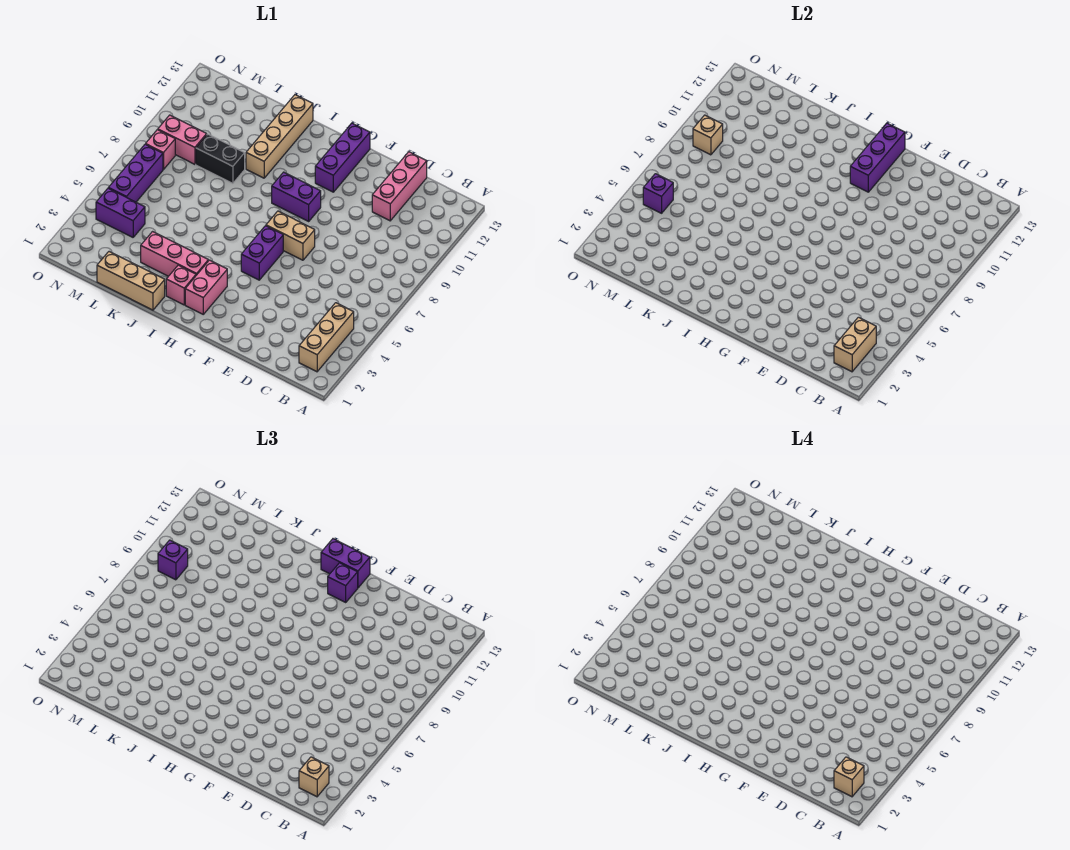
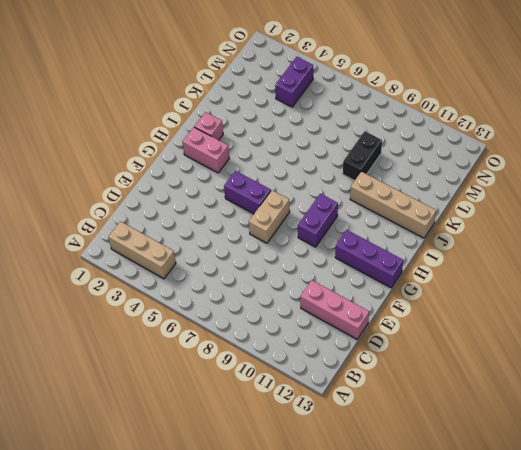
none -> pink brick I3:K3 level 1
none -> tan brick J1:L1 level 1
none -> pink brick M9:N9 level 1

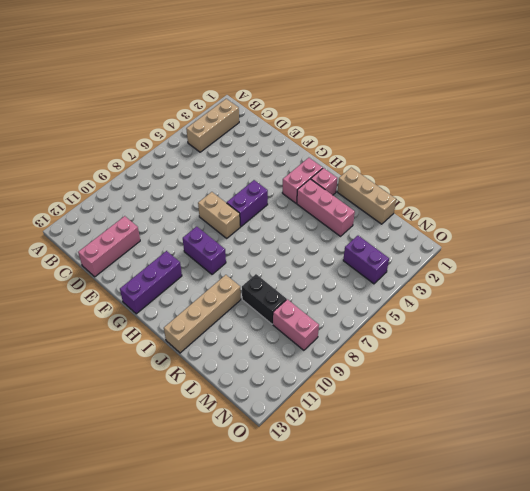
none -> purple brick N5:N7 level 1
none -> pink brick N8 level 1
none -> tan brick B2:B3 level 2

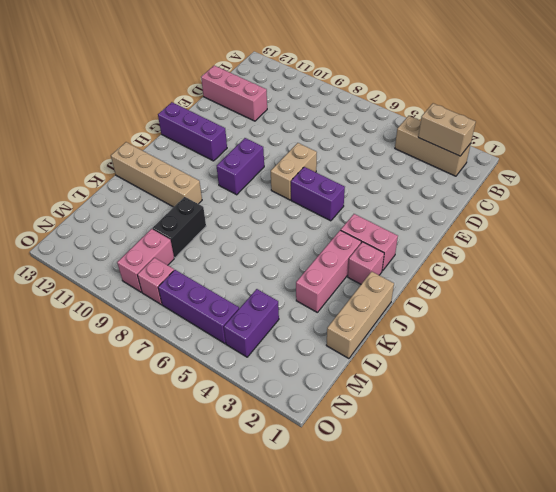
none -> purple brick G11:G13 level 2
none -> purple brick N5 level 2
none -> tan brick N9 level 2

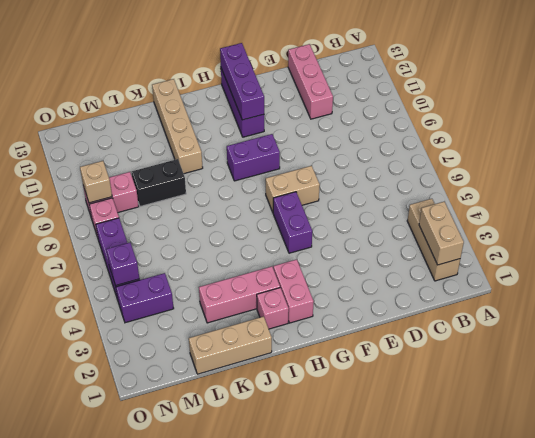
none -> tan brick B2 level 3
none -> purple brick G12 level 3
none -> purple brick G13:H13 level 3

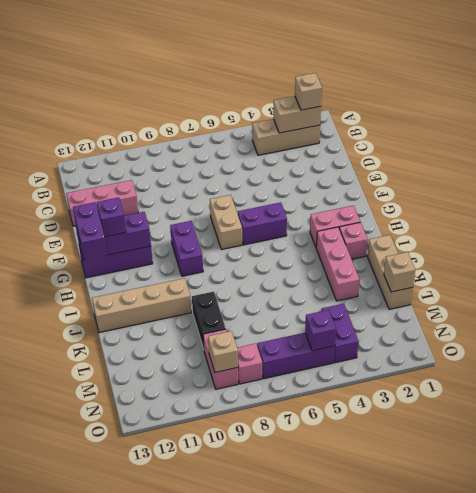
tan brick L1 level 2 -> tan brick B2 level 4
none -> purple brick N9 level 3

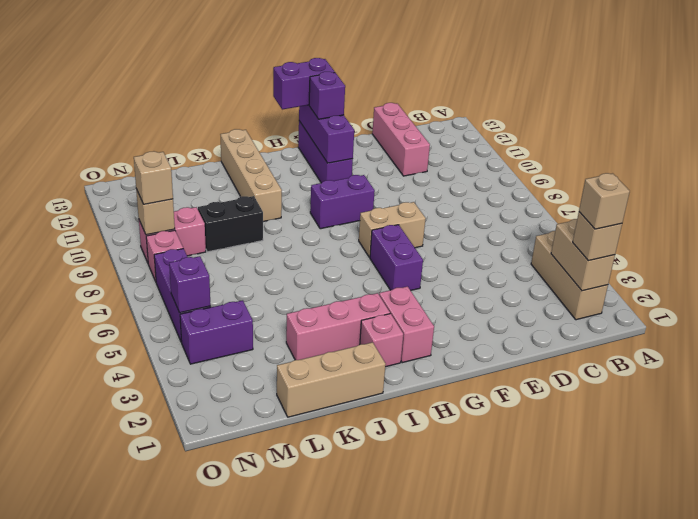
tan brick N9 level 3 -> purple brick N9 level 3

